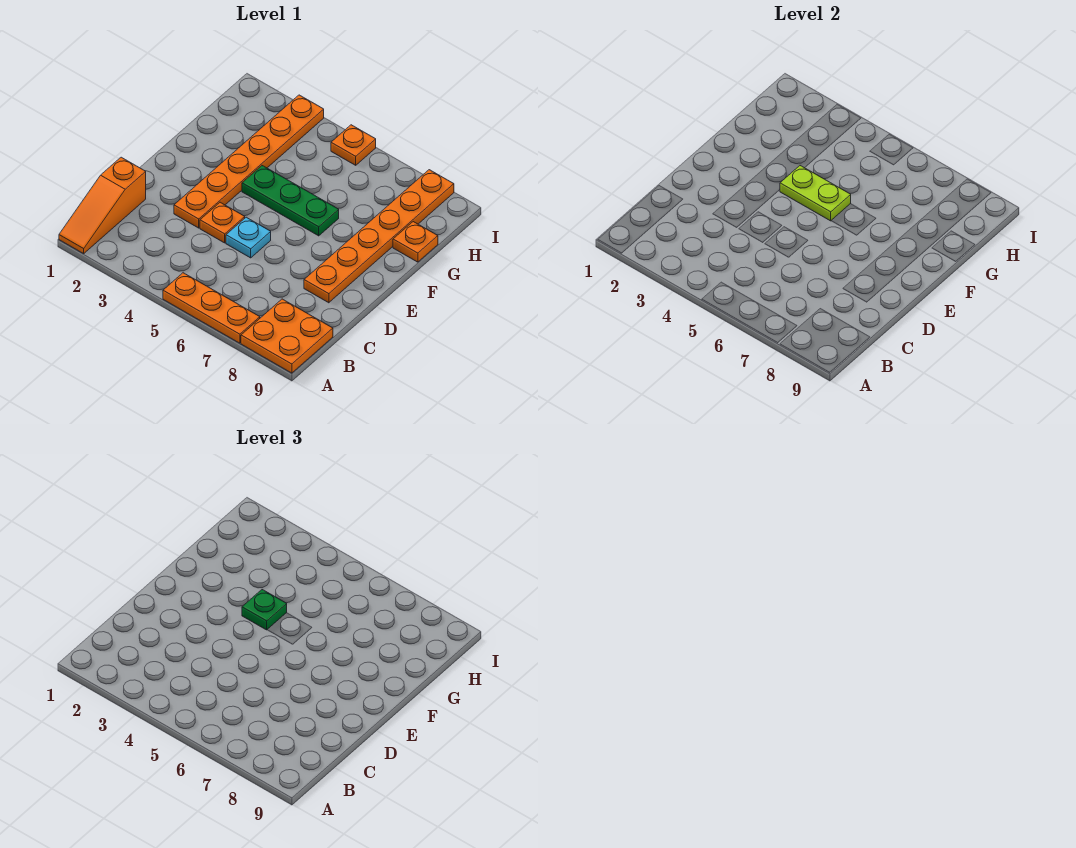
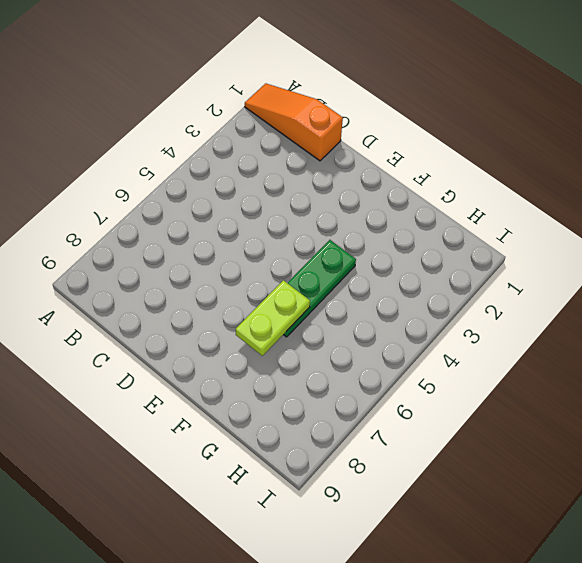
lime plate F6:F7 level 2 -> lime plate F4:F5 level 2
none -> orange plate A5:A7 level 1
none -> orange plate A8:B9 level 1
none -> orange plate D3:I3 level 1

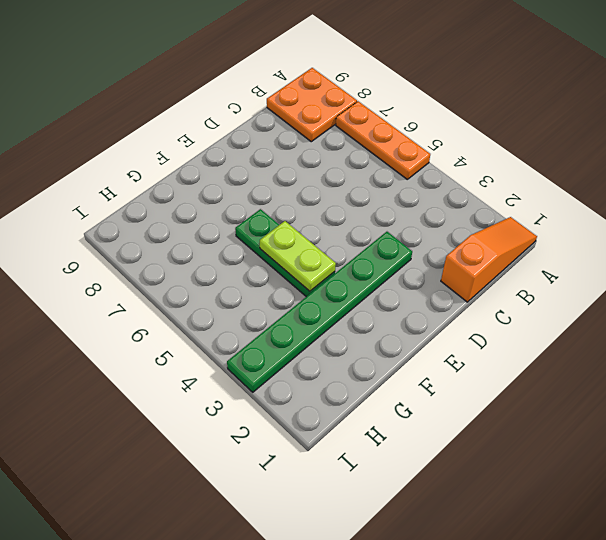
green plate D3:I3 level 1 -> orange plate D3:I3 level 1
none -> orange plate D4 level 1
none -> cyan plate D5 level 1
none -> orange plate D8:I8 level 1

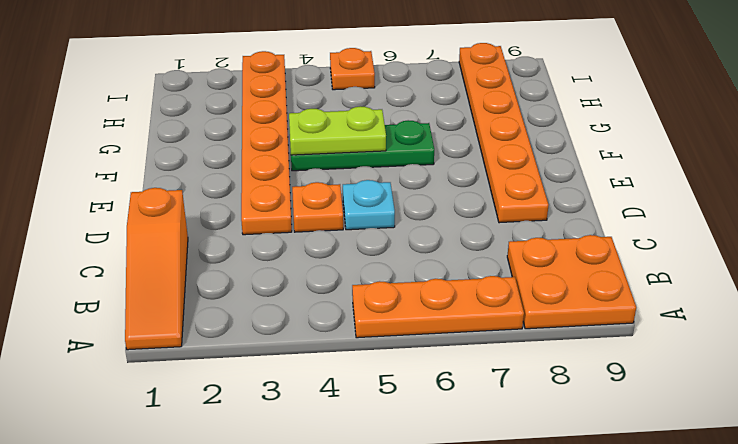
none -> orange plate G9 level 1
none -> green plate F4 level 3

